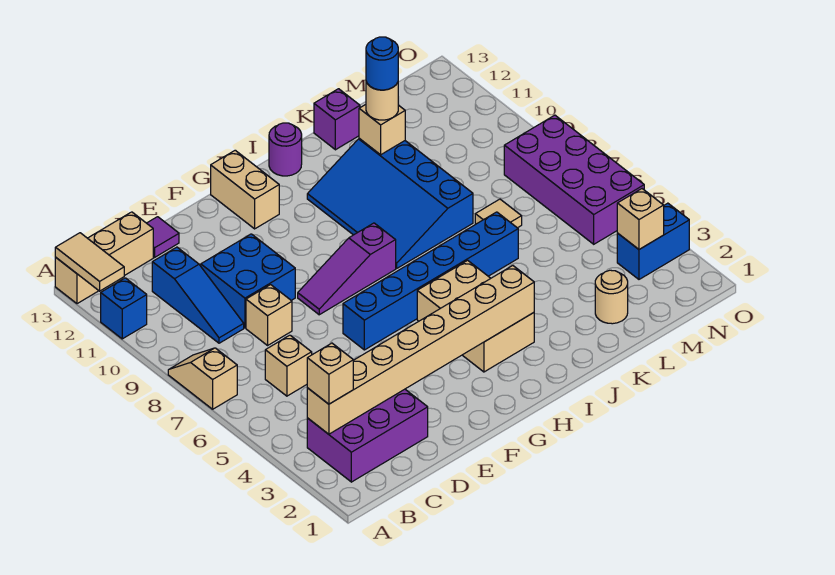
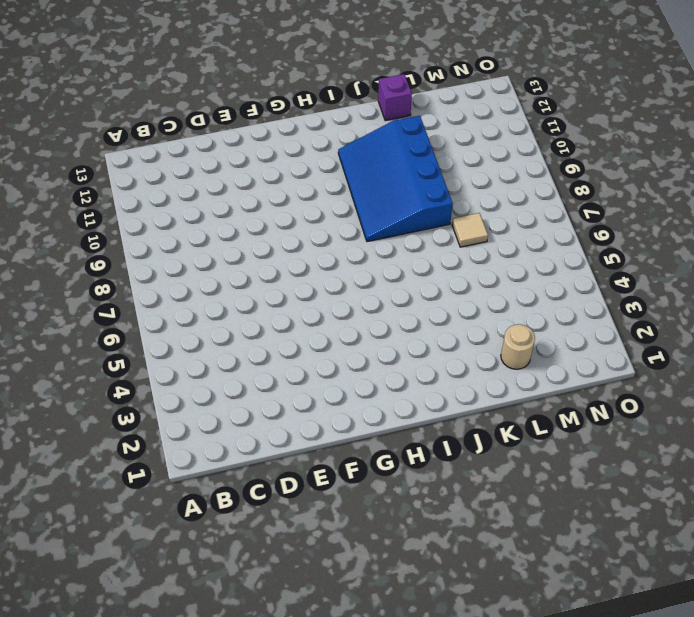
none -> tan slope A7:A8 level 1 top 7
none -> blue brick A11 level 1
none -> tan brick A13:C13 level 1

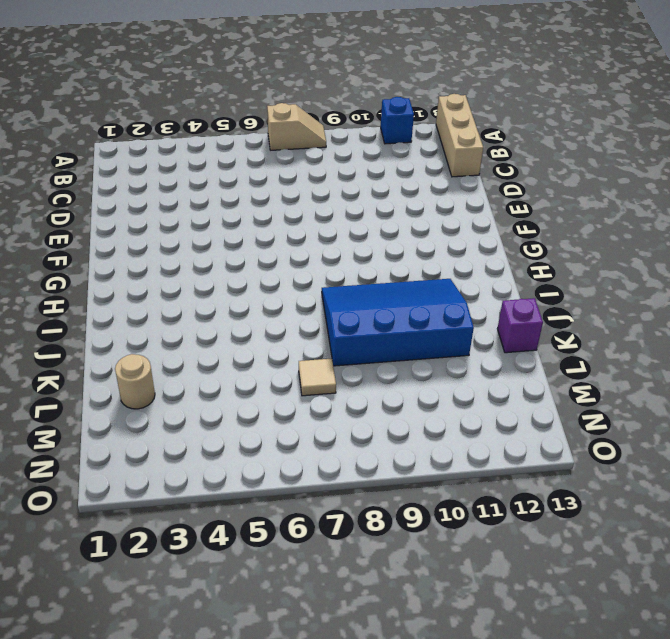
none -> purple brick B2:D3 level 1
none -> tan brick C6 level 1
none -> blue slope C9:C11 level 1 top 11

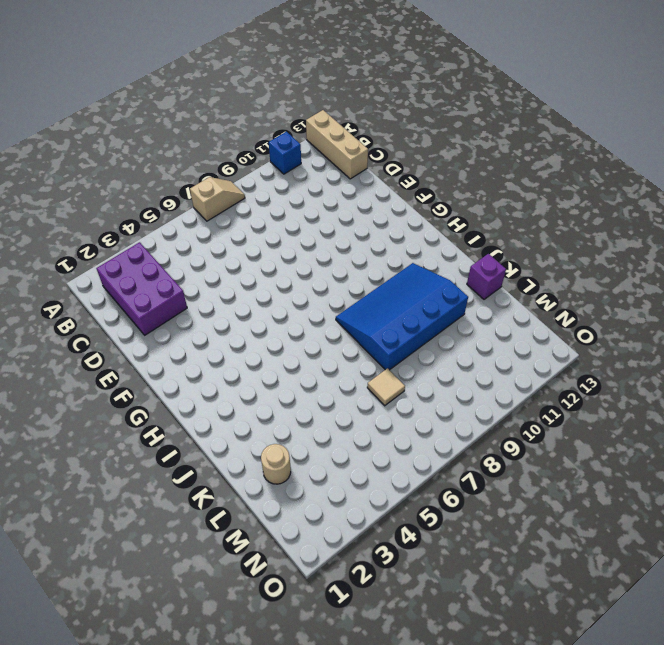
none -> tan brick C6 level 1
none -> blue slope C9:C11 level 1 top 11
none -> tan brick D8 level 1

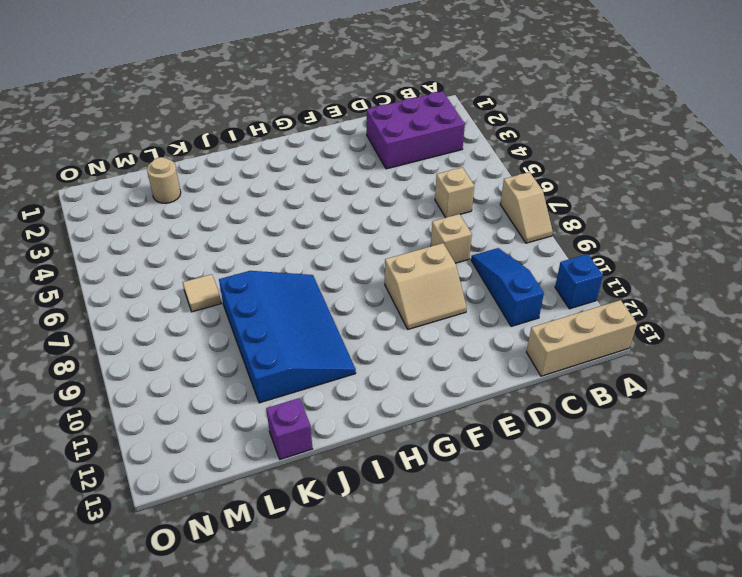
tan slope E9:F10 level 1 top 9 -> blue brick D9:E10 level 1
none -> purple tile D13 level 1
none -> blue brick F6:K6 level 1
none -> purple slope F8:H8 level 1 top H

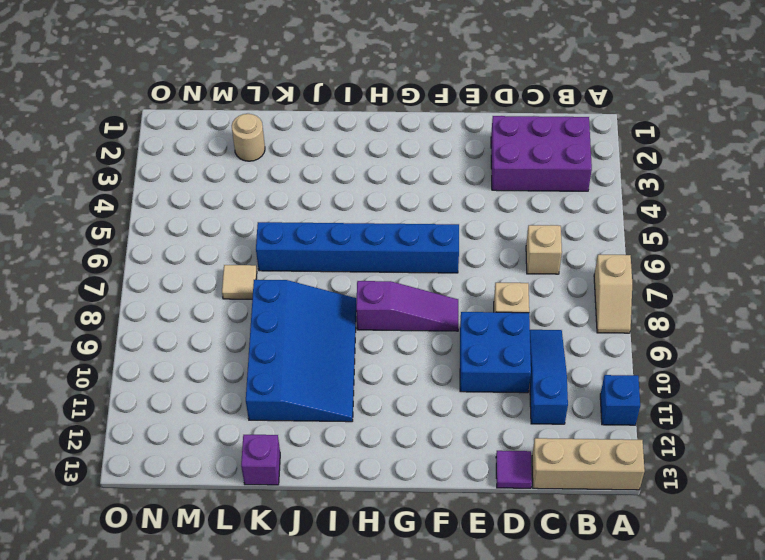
none -> tan brick G12:G13 level 1
none -> tan brick H3:I5 level 1
none -> purple round brick I13 level 1

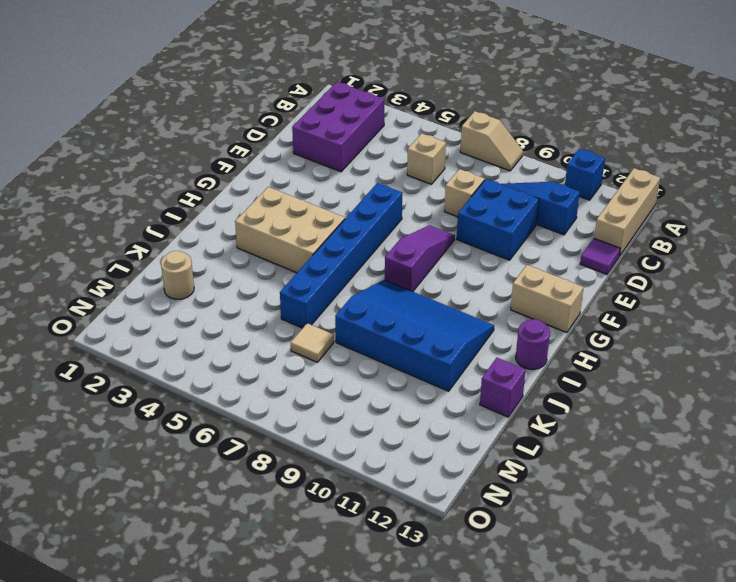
none -> blue brick N3:O3 level 1
none -> purple brick N5:O8 level 1
none -> tan tile A12:A13 level 2

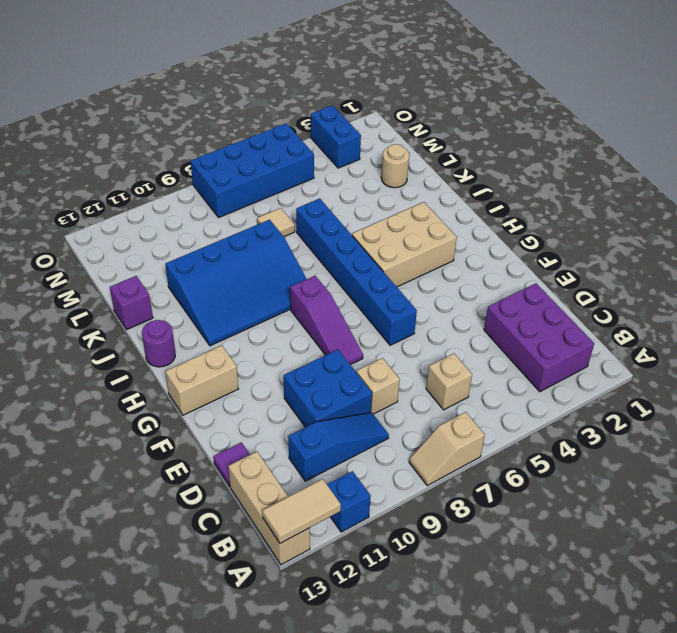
blue brick N5:O8 level 1 -> purple brick N5:O8 level 1
none -> tan brick B3:I3 level 2
none -> tan brick K11 level 2
none -> tan brick N3 level 2

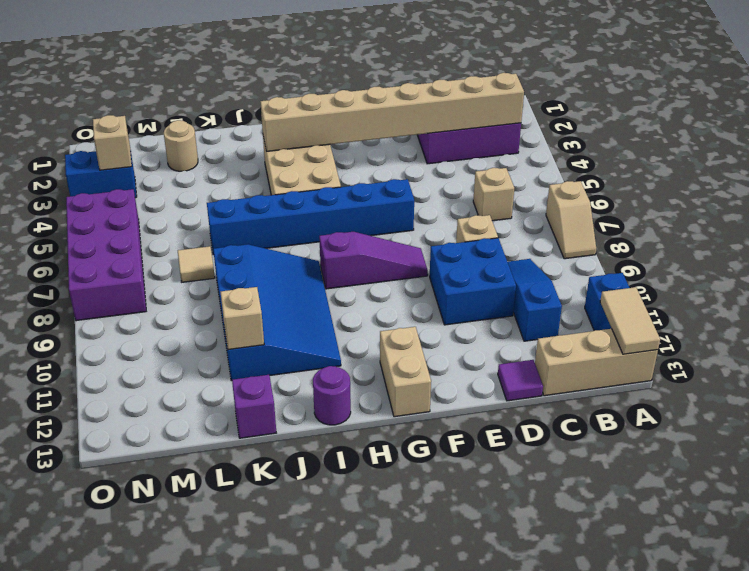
none -> tan brick B3 level 3
none -> tan round brick K11 level 3
none -> blue round brick K11 level 4

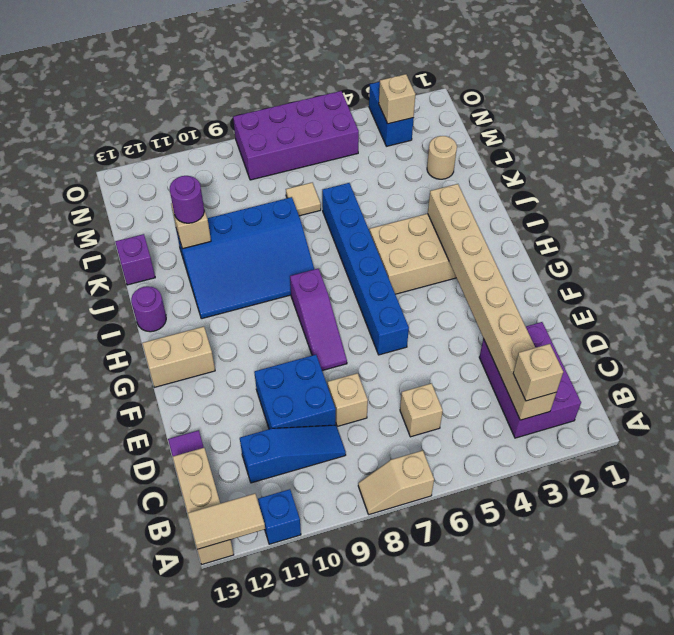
purple round brick K11 level 3 -> tan round brick K11 level 3
none -> blue round brick K11 level 4

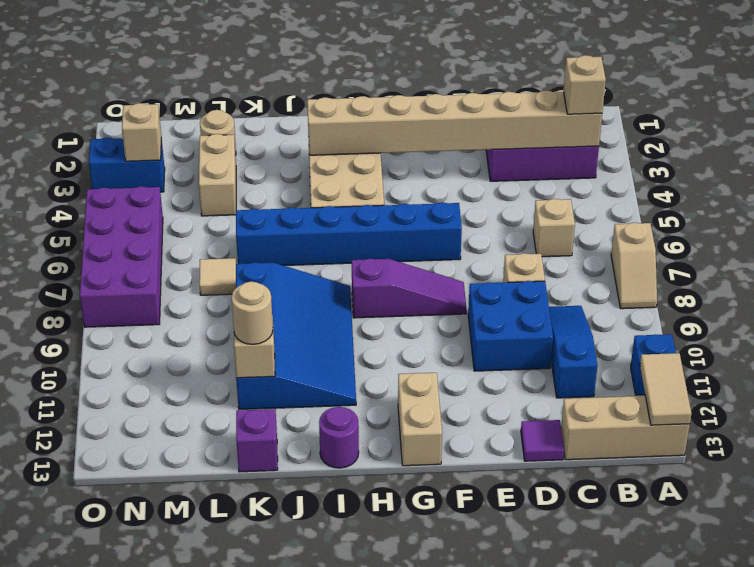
tan brick L3:L4 level 1 -> none
none -> blue round brick K11 level 4

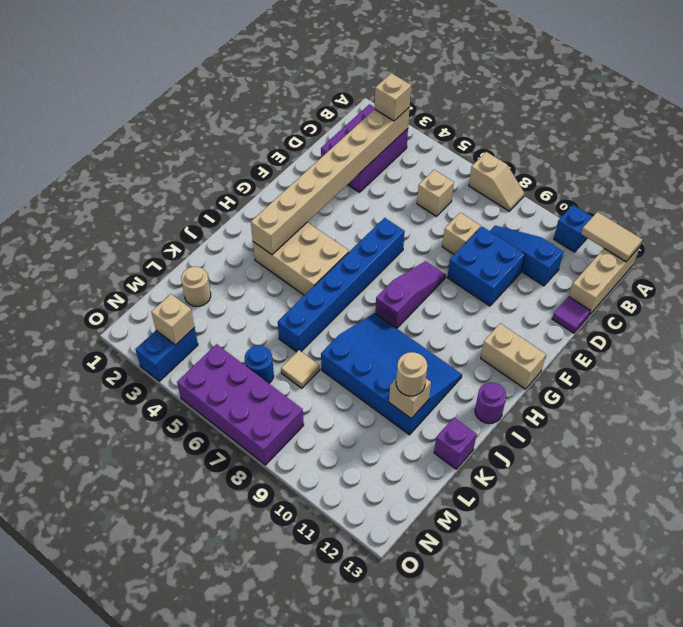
blue round brick M6 level 1 -> blue round brick K11 level 4

